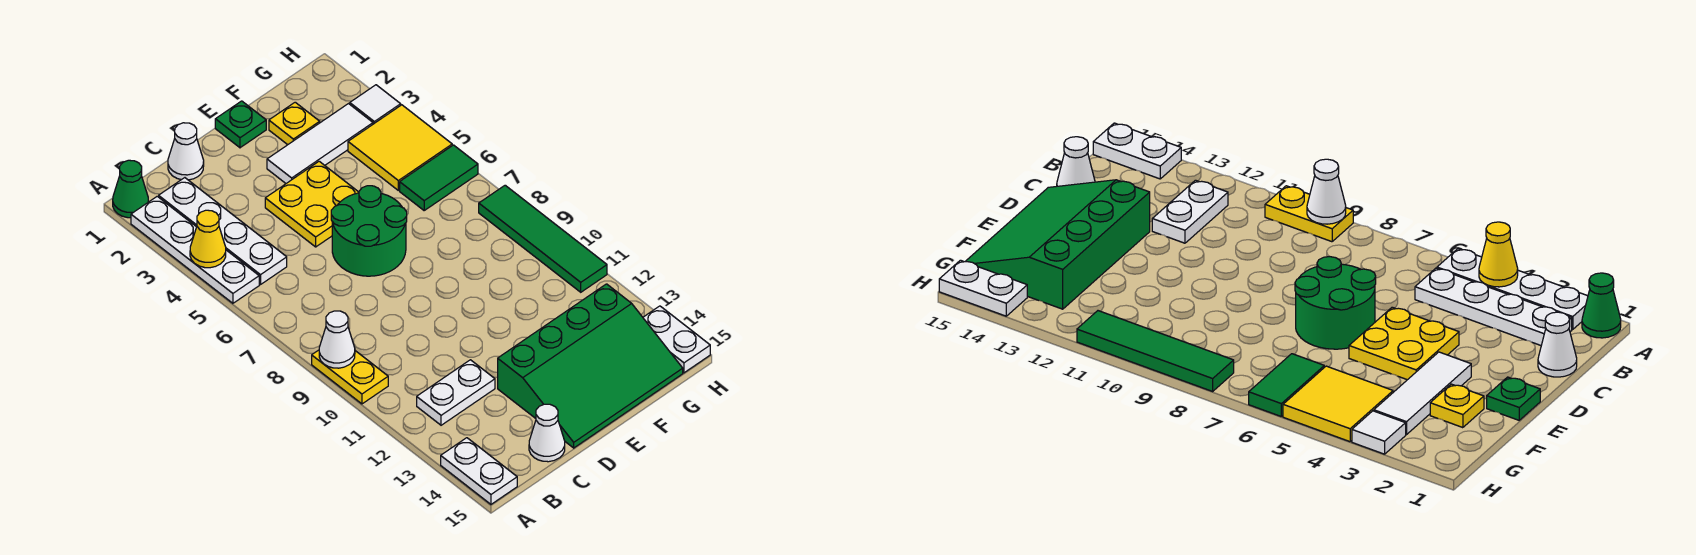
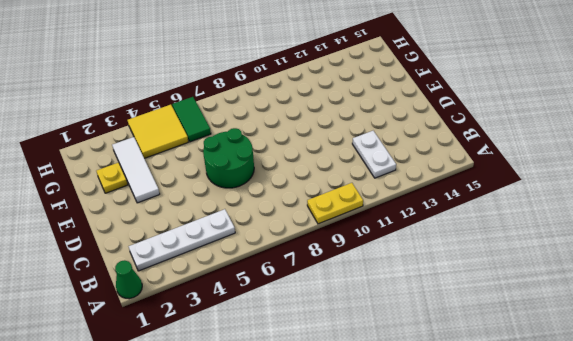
none -> white plate A2:A5 level 1
none -> white plate A14:A15 level 1
none -> white cone C1 level 1

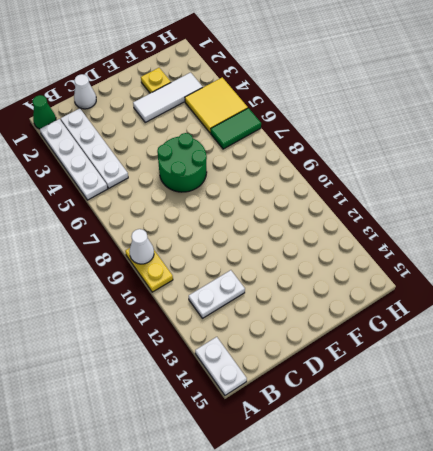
none -> white cone C15 level 1
none -> yellow plate D4:E5 level 1
none -> green slope D13:G15 level 1 top 13

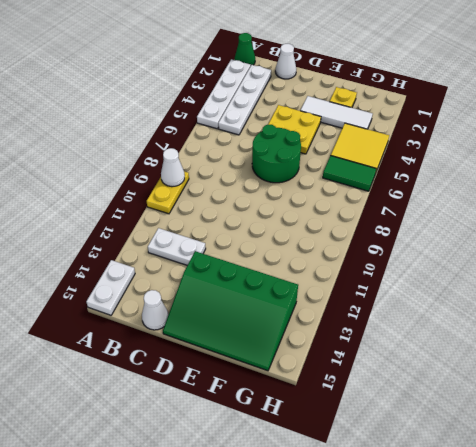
none -> green plate E1 level 1
none -> white tile H3 level 1
none -> green tile H8:H11 level 1

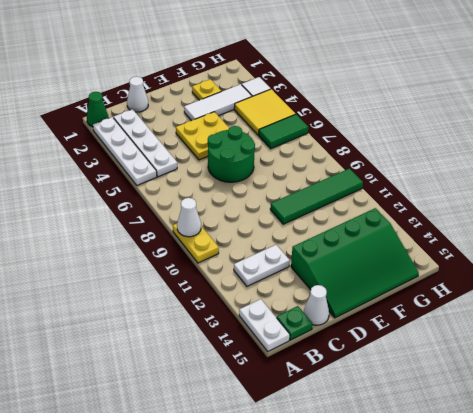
green plate B15 level 1 -> green plate E1 level 1
green tile E10:H10 level 1 -> green tile H8:H11 level 1
none -> white plate H14:H15 level 1
none -> yellow cone A4 level 2

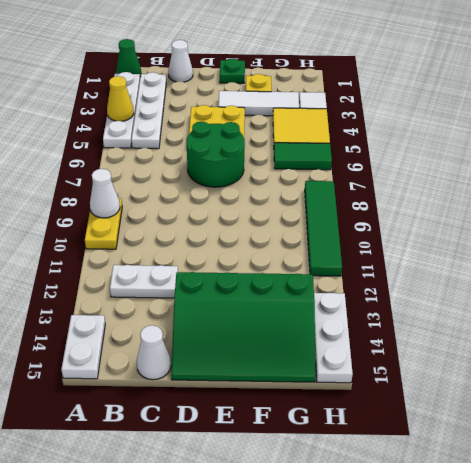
white plate H13:H15 level 1 -> white plate H14:H15 level 1

